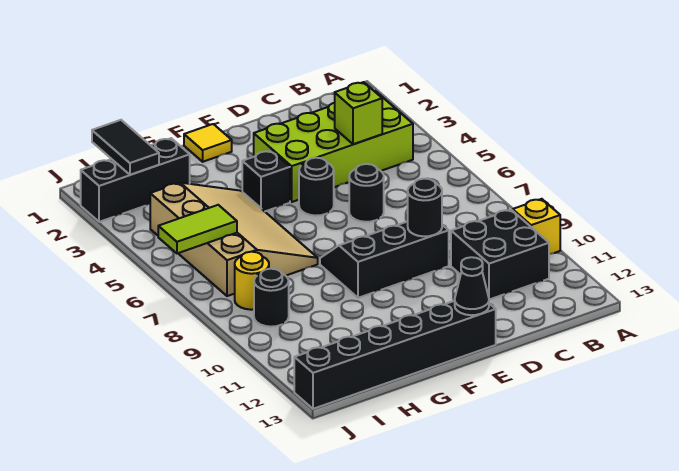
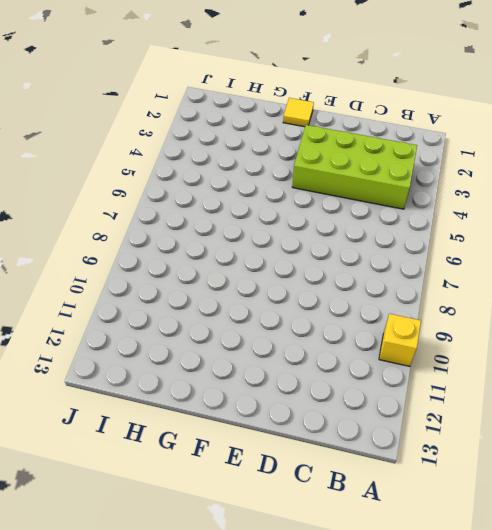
none -> black brick B10:C11 level 1
none -> black round brick D6 level 1
none -> black slope D8:F9 level 1 top 9

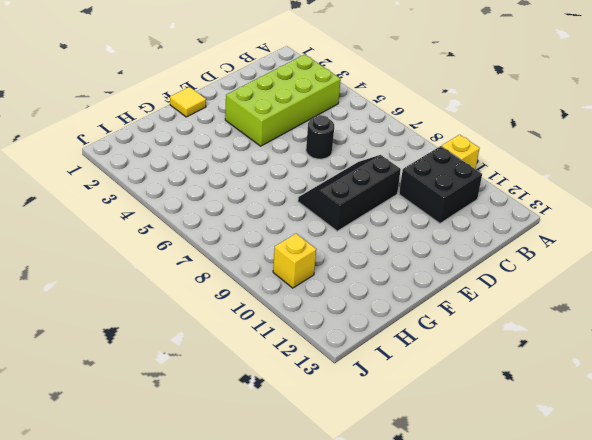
yellow brick I10 level 1 -> none
none -> black round brick E5 level 1
none -> black brick E13:J13 level 1
none -> black brick F4 level 1

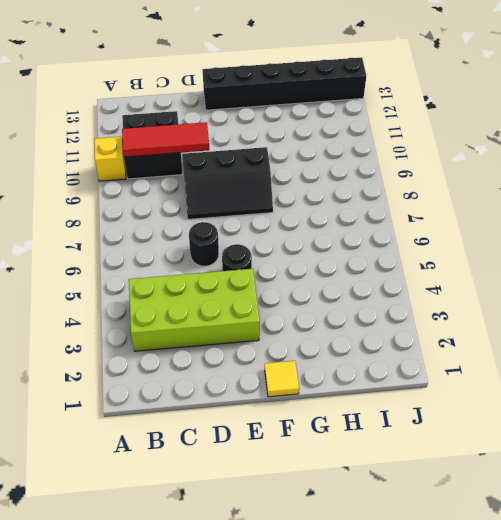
red tile B10:D10 level 2 -> none
none -> black brick F4 level 1
none -> tan slope G4:I7 level 1 top I
none -> black brick H2:J2 level 1

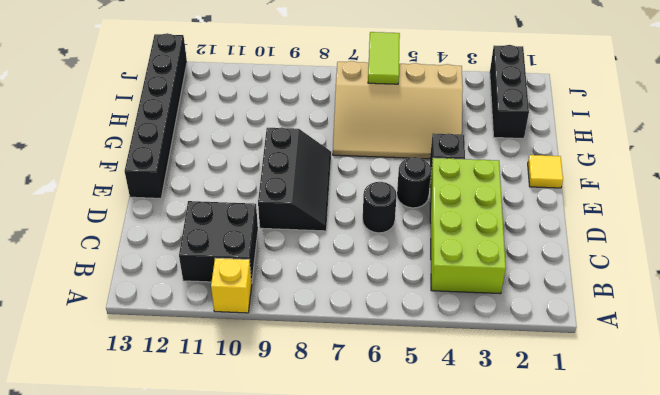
none -> yellow round brick I8 level 1
none -> black round brick I9 level 1
none -> lime brick C4 level 2

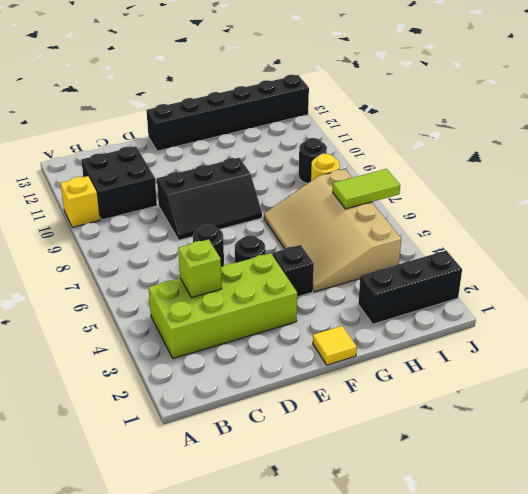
none -> black round brick D9 level 2
none -> black cone E13 level 2
none -> black tile I1:I2 level 2

